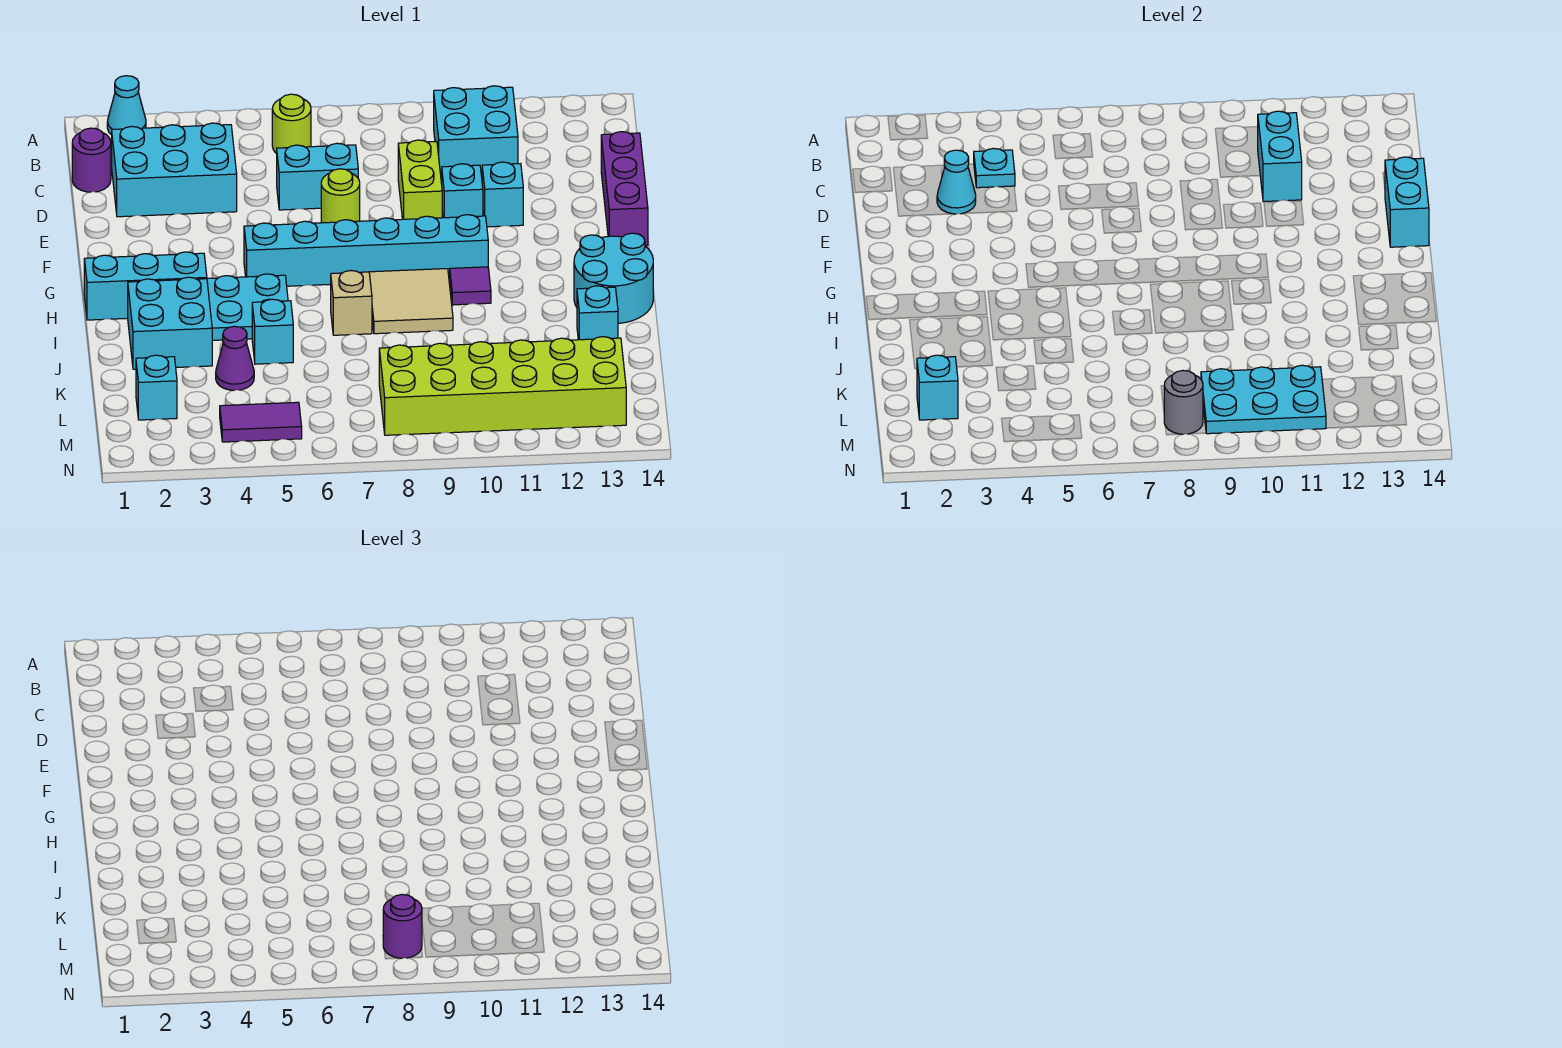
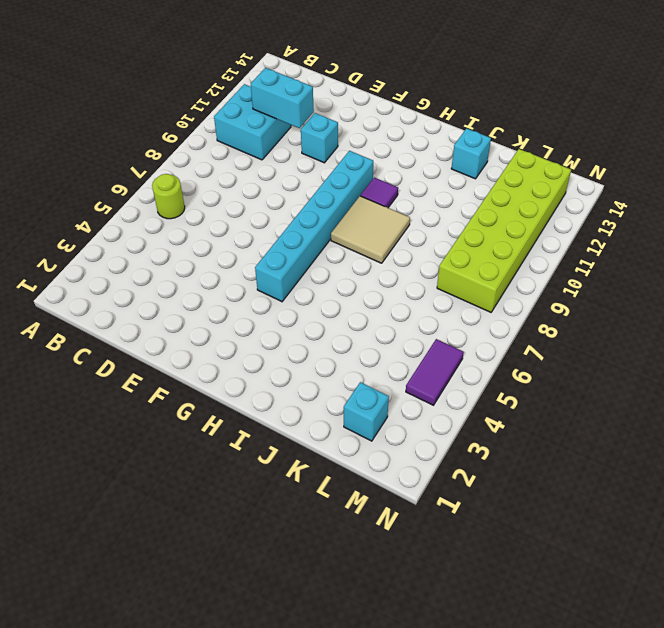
none -> cyan cone A2 level 1
none -> purple round brick C1 level 1
none -> cyan brick C2:D4 level 1
none -> cyan brick D6:D7 level 1

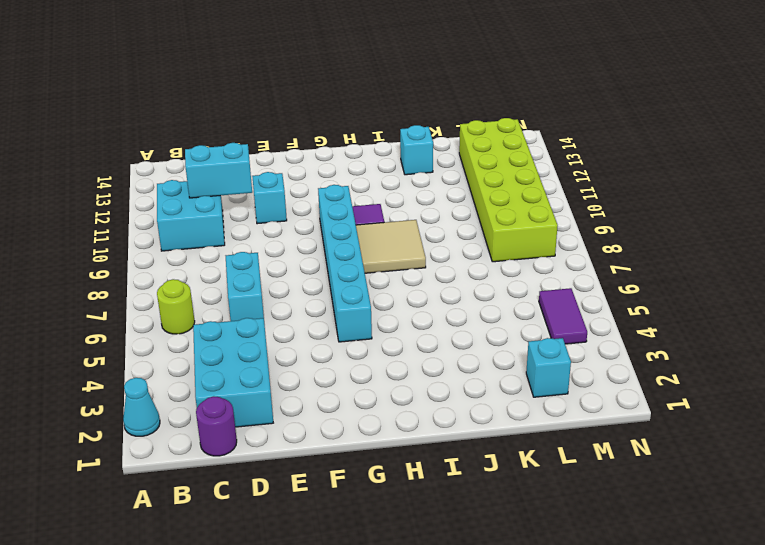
none -> lime brick D9:E9 level 1
none -> purple brick D14:F14 level 1
none -> lime round brick E7 level 1
none -> cyan brick E10 level 1

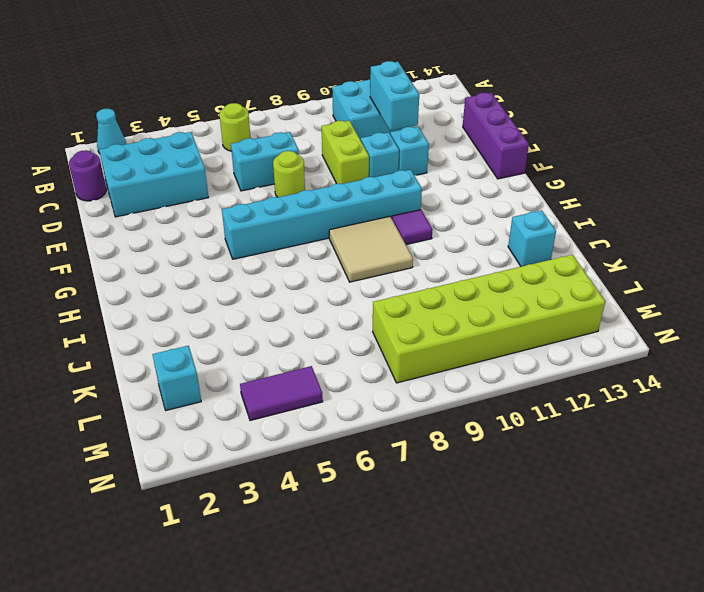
none -> cyan brick H1:H3 level 1
none -> cyan plate H4:I5 level 1
none -> cyan round brick H13:I14 level 1
none -> cyan brick I2:J3 level 1

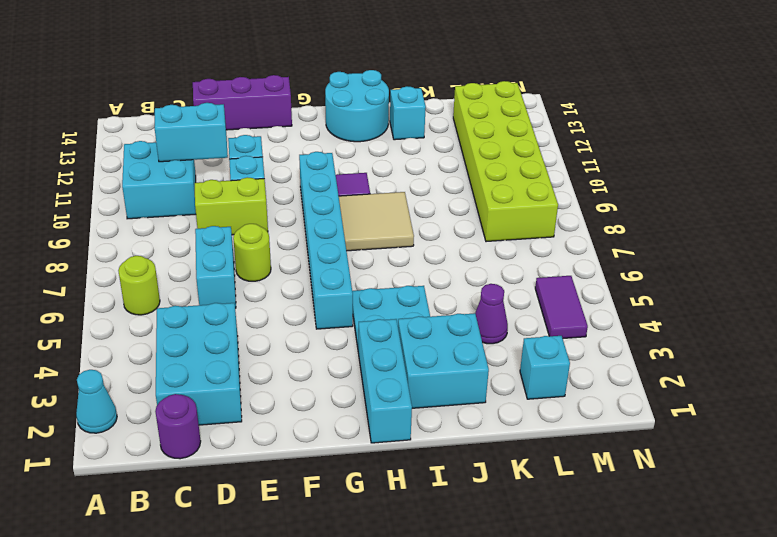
none -> tan brick I7 level 1
none -> cyan brick J5 level 1
none -> cyan plate C4 level 2
none -> cyan cone D3 level 2

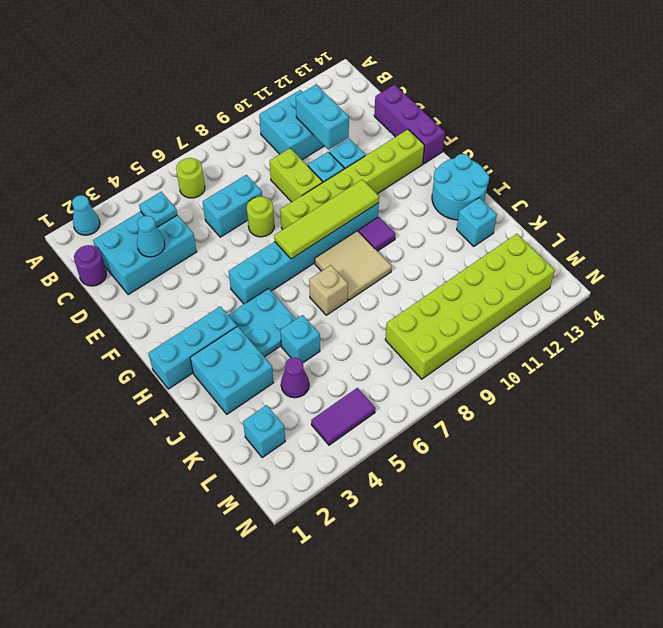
lime brick F8:F13 level 1 -> none
lime tile G7:G10 level 2 -> none
none -> cyan brick E14:F14 level 2
none -> cyan brick L2 level 2
none -> cyan plate L9:M11 level 2
none -> grey round brick M8 level 2

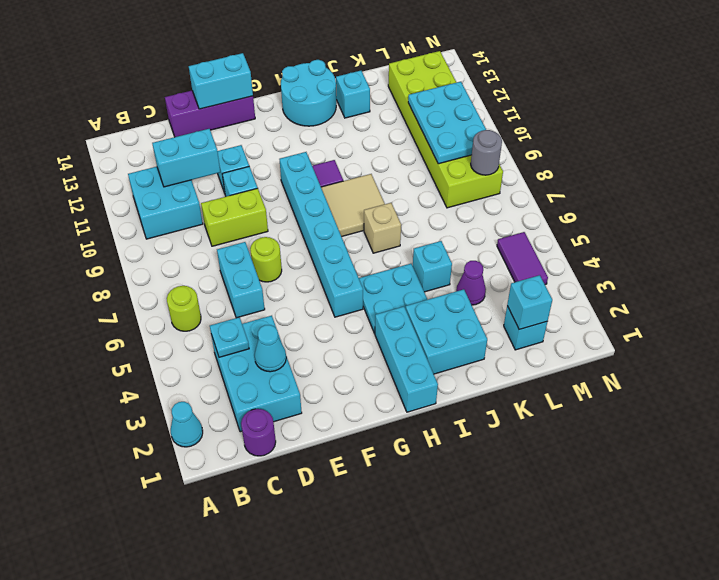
none -> purple round brick M8 level 3

